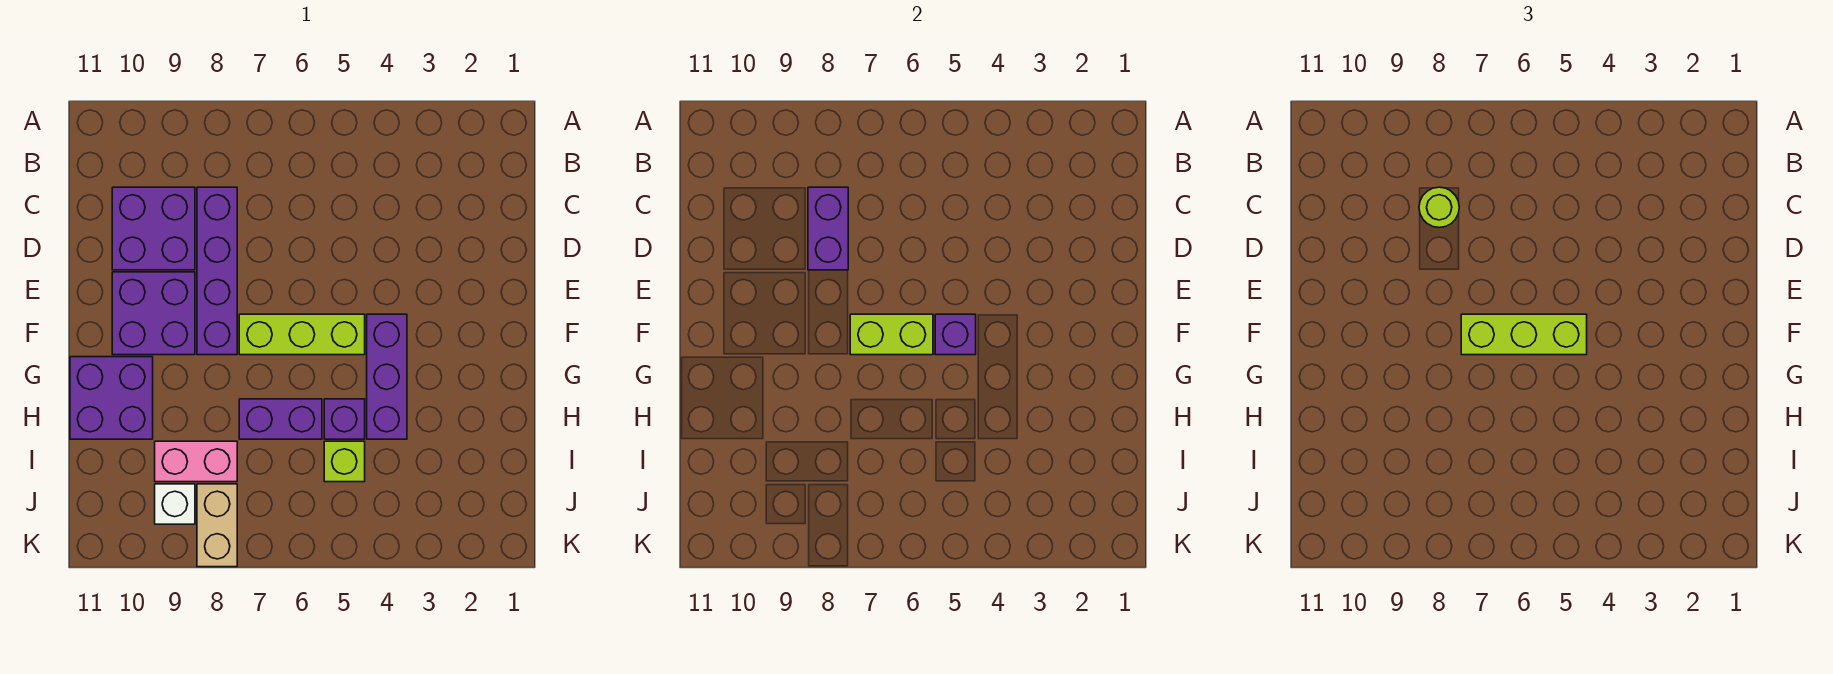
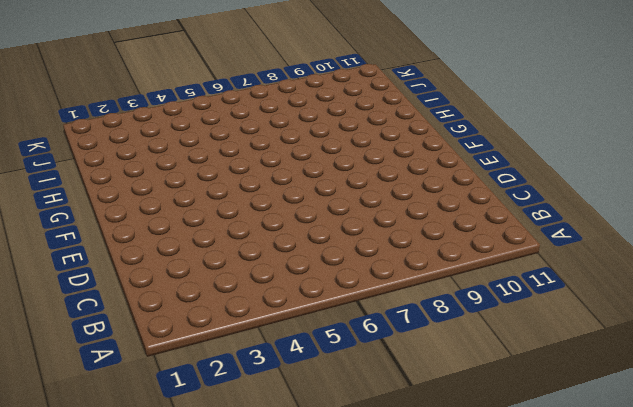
none -> purple brick C8:F8 level 1
none -> purple brick C9:D10 level 1
none -> purple brick E9:F10 level 1

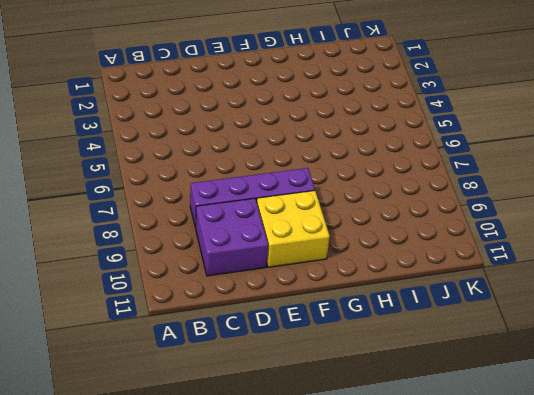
yellow brick E9:F10 level 1 -> purple brick E9:F10 level 1
none -> purple brick F4:H4 level 1
none -> lime brick F5:F7 level 1
none -> purple brick G10:H11 level 1

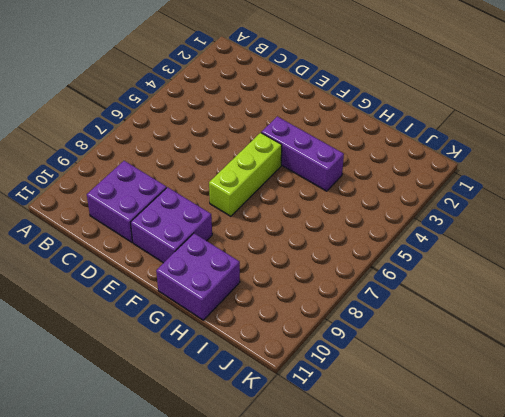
none -> purple brick C8:F8 level 1
none -> purple brick H5 level 1
none -> purple brick H6:H7 level 1

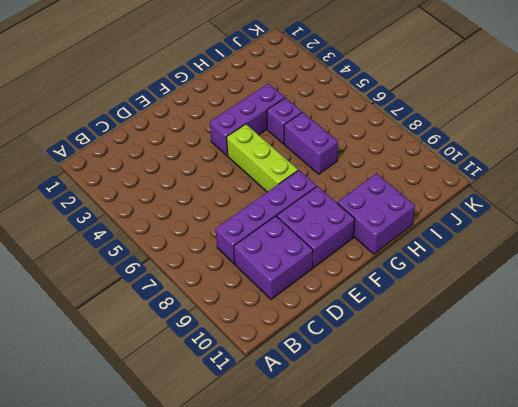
none -> lime brick I5 level 1
none -> pink brick I8:I9 level 1
none -> tan brick J8:K8 level 1

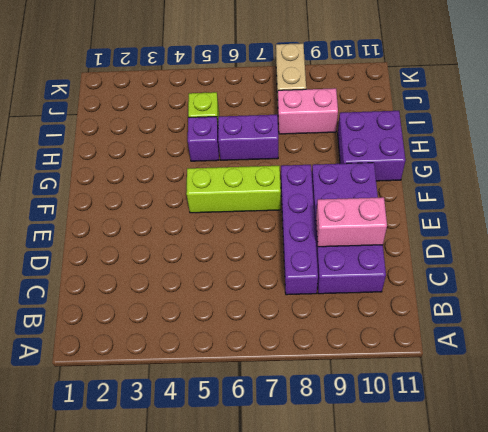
pink brick D9:D10 level 2 -> none
none -> purple brick F4:H4 level 1
none -> white brick J9 level 1
none -> purple brick C8:D8 level 2

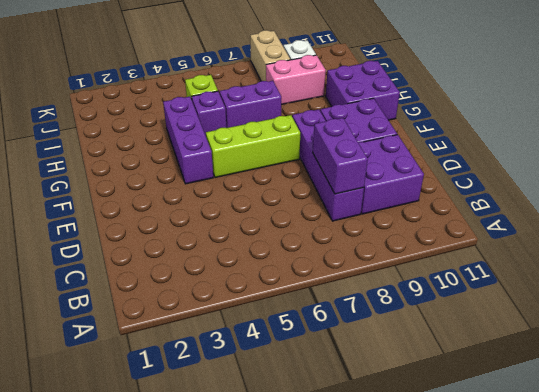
none -> purple brick F5 level 2
none -> lime brick F6:F7 level 2
none -> lime round brick C8 level 3

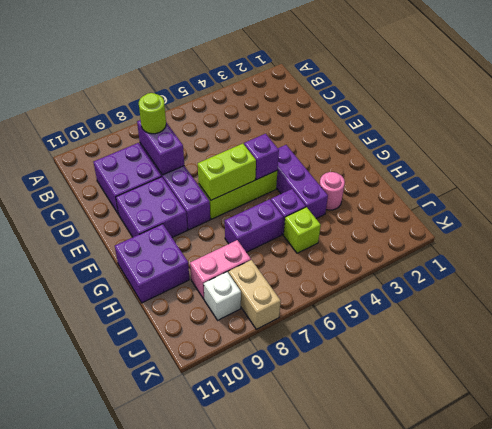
pink round brick H3 level 1 -> none
none -> lime brick F5:F7 level 3

